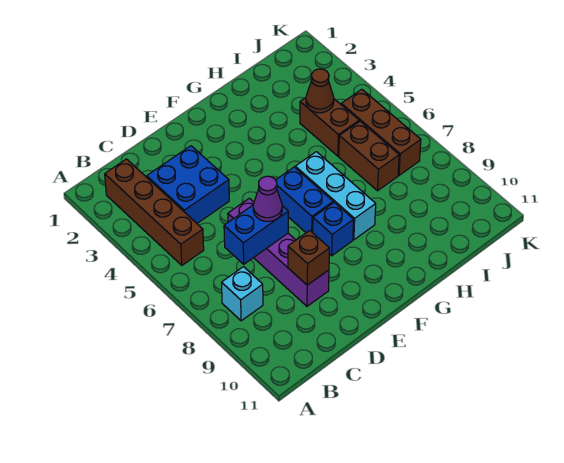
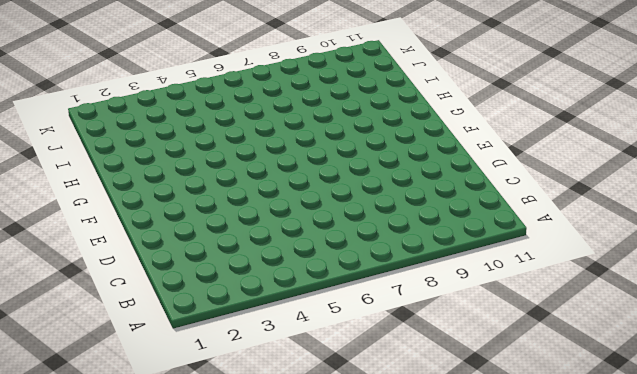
none -> brown brick B2:B5 level 1
none -> cyan brick B8 level 1
none -> blue brick C3:D4 level 1

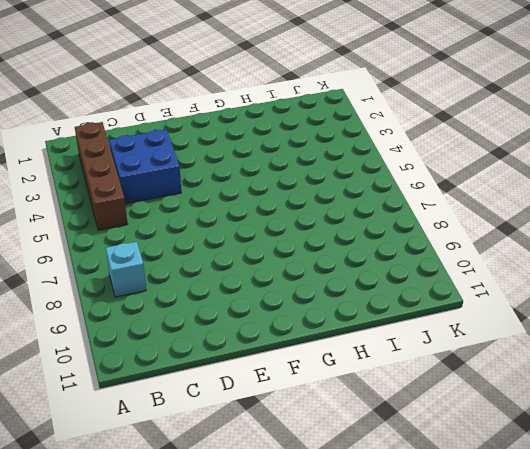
none -> purple brick D6:D9 level 1
none -> blue brick F6:F7 level 1
none -> blue brick F8 level 1

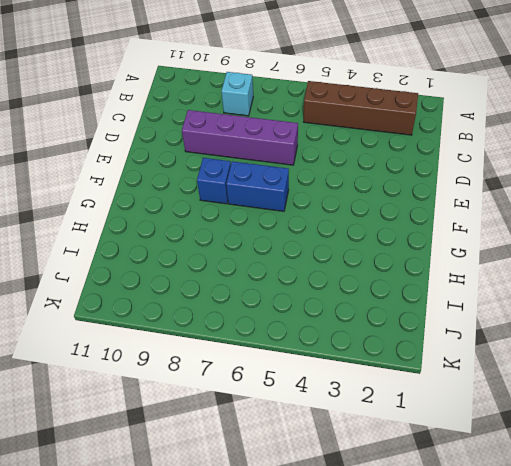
none -> blue brick C3:D4 level 1
none -> cyan brick G6:G8 level 1
none -> brown brick I4:I5 level 1

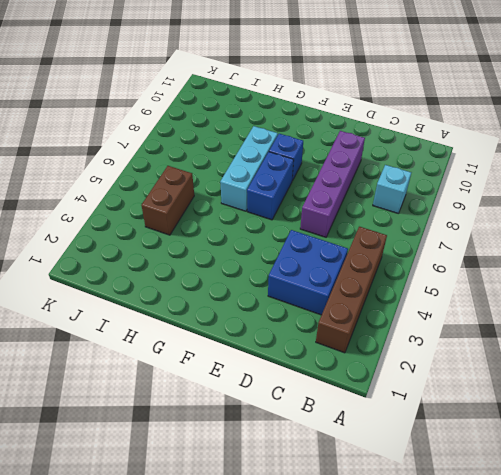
none -> brown brick I6:I7 level 1
none -> brown brick J5:J7 level 1
none -> blue brick C7:D7 level 2

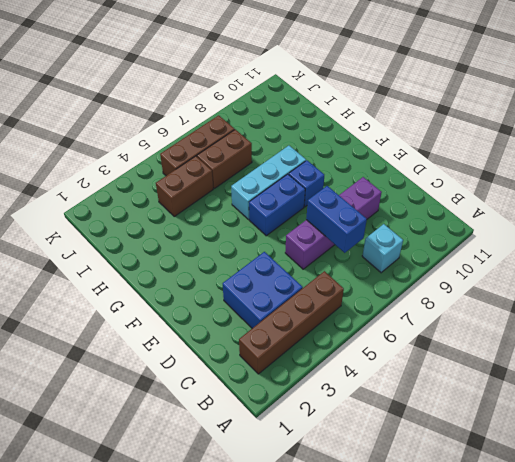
none -> brown brick D9 level 2
none -> brown cone I4 level 2
none -> purple cone D7 level 3

